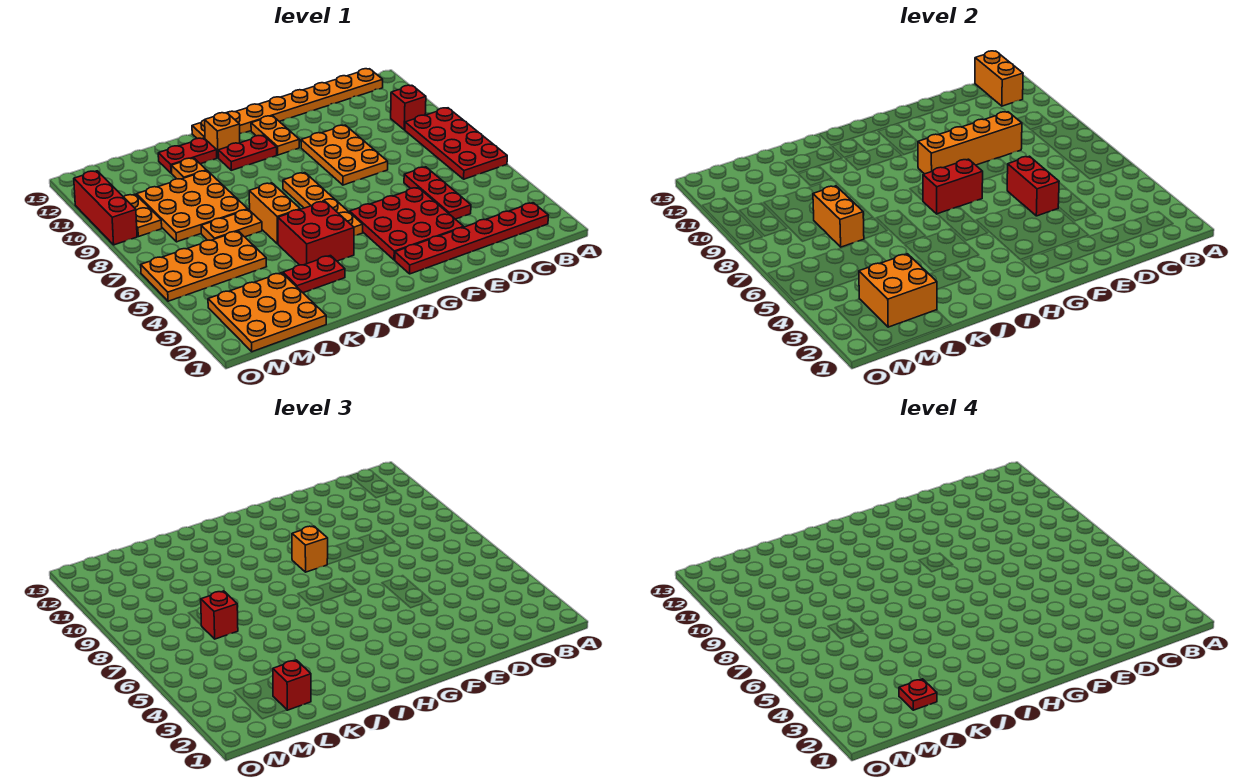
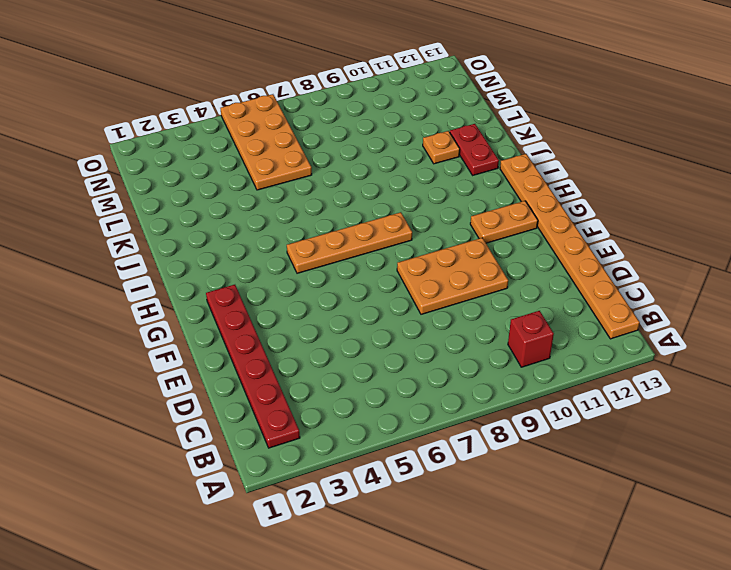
none -> red plate A6:B9 level 1
none -> red plate D4:D6 level 1
none -> red plate E3:G5 level 1
none -> red plate H11:I11 level 1

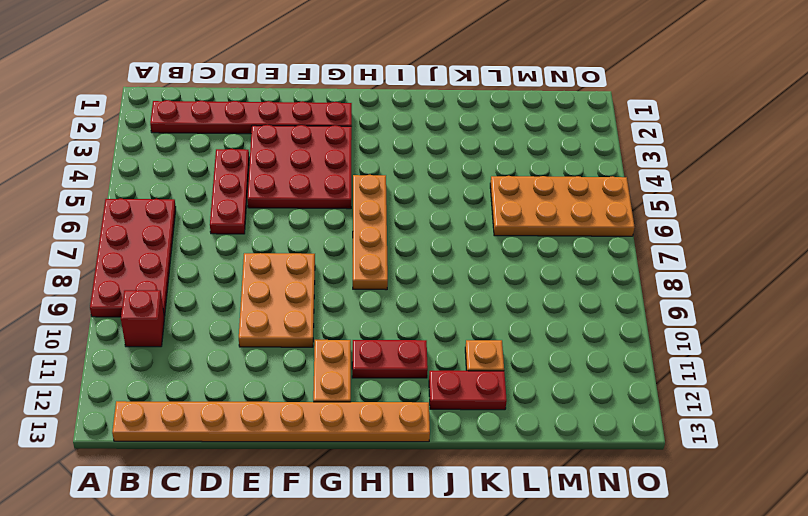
none -> red brick I4:J5 level 1
none -> orange brick I12 level 1
none -> red plate J3:K3 level 1
none -> orange brick J6:J7 level 1

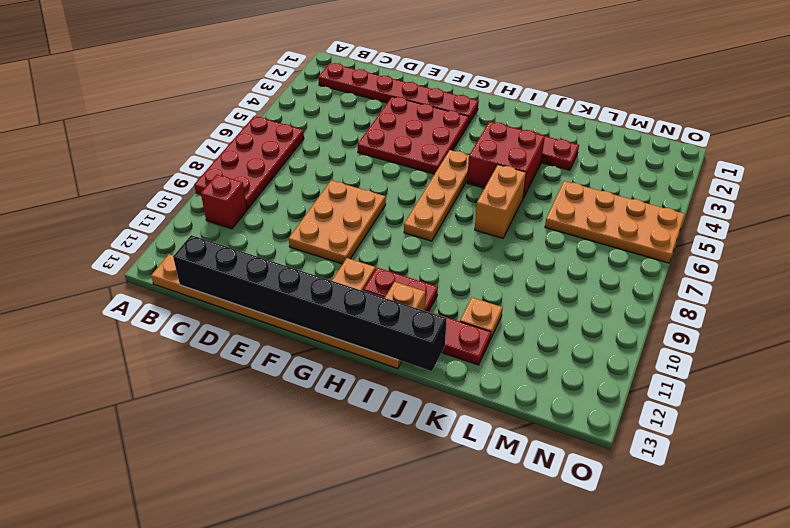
black brick C13:J13 level 2 -> none
none -> red plate D4:D6 level 1
none -> orange plate K7:L7 level 1
none -> orange plate K8:M10 level 1
none -> orange plate L1:N3 level 1

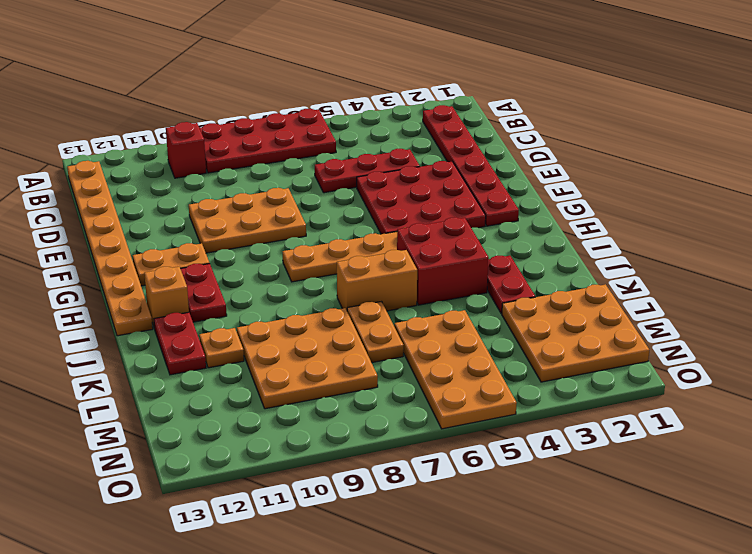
none -> orange plate N9:N10 level 1
none -> red brick O9:O11 level 1
none -> orange brick B12:B13 level 2
none -> orange brick D9:G9 level 2

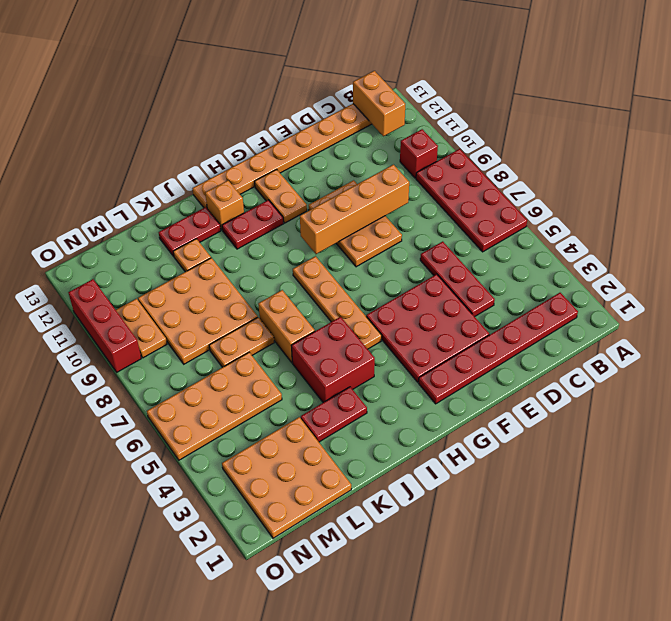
none -> red brick E5:E6 level 2
none -> red brick G7:H7 level 2
none -> orange brick L2:M3 level 2
none -> orange brick L7:L8 level 2

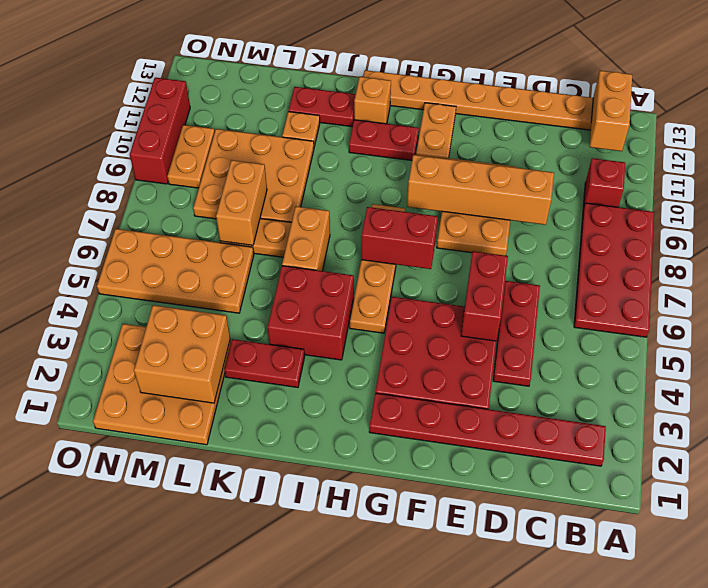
none -> orange brick G9 level 3
none -> red brick L2 level 3
none -> red brick L7 level 3
none -> red plate L2 level 4

